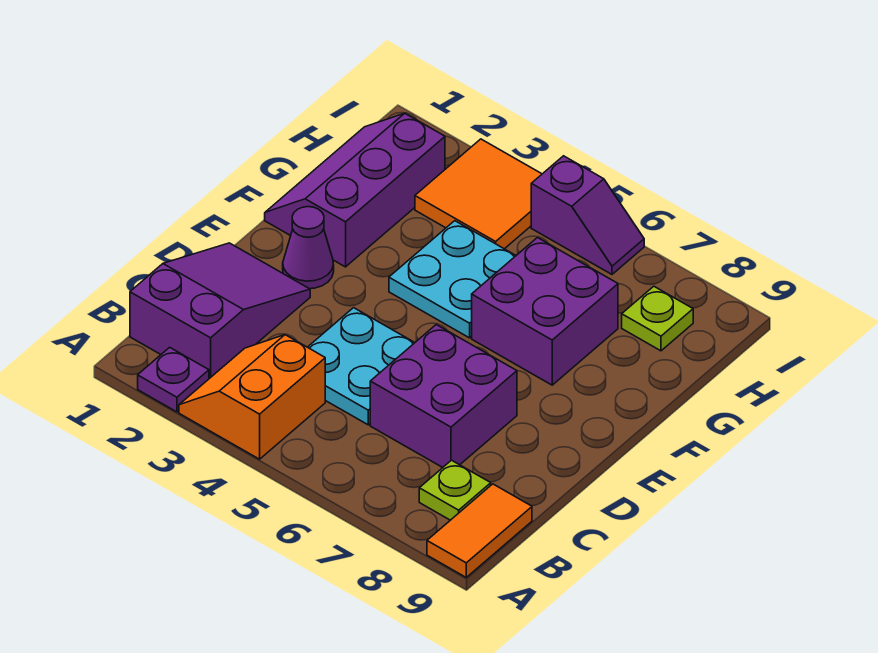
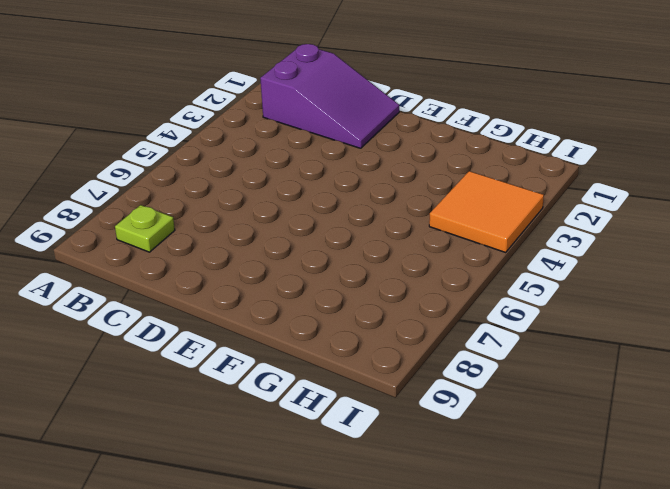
none -> purple plate A2 level 1
none -> orange slope A3:B4 level 1 top 4
none -> orange tile A9:B9 level 1

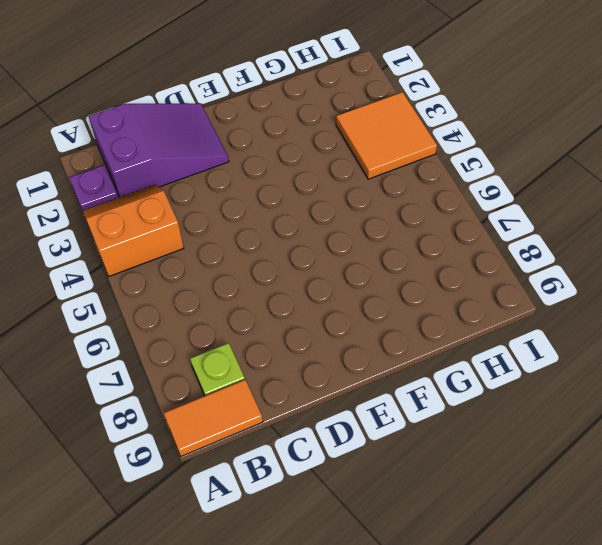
none -> cyan plate C4:D5 level 1
none -> purple brick C6:D7 level 1
none -> purple cone E2 level 1

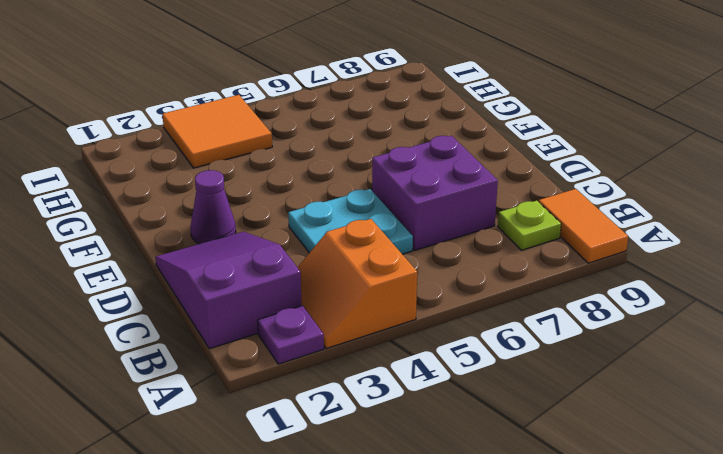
none -> purple slope F1:H2 level 1 top 2
none -> cyan plate F4:G5 level 1
none -> purple brick F6:G7 level 1

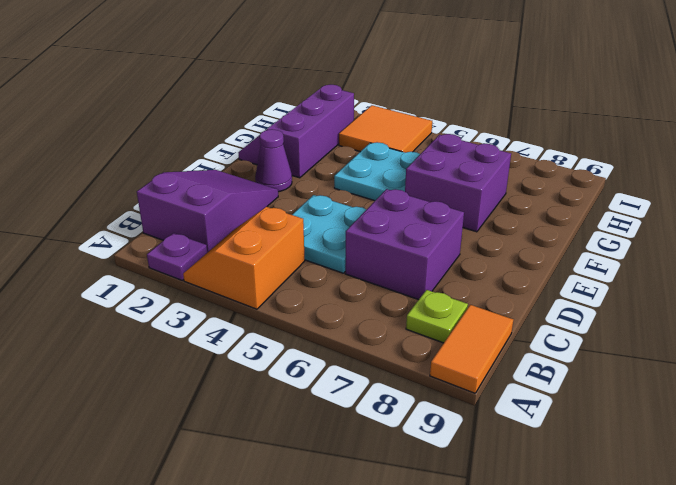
none -> lime plate H8 level 1
none -> purple slope I5:I6 level 1 top 5

